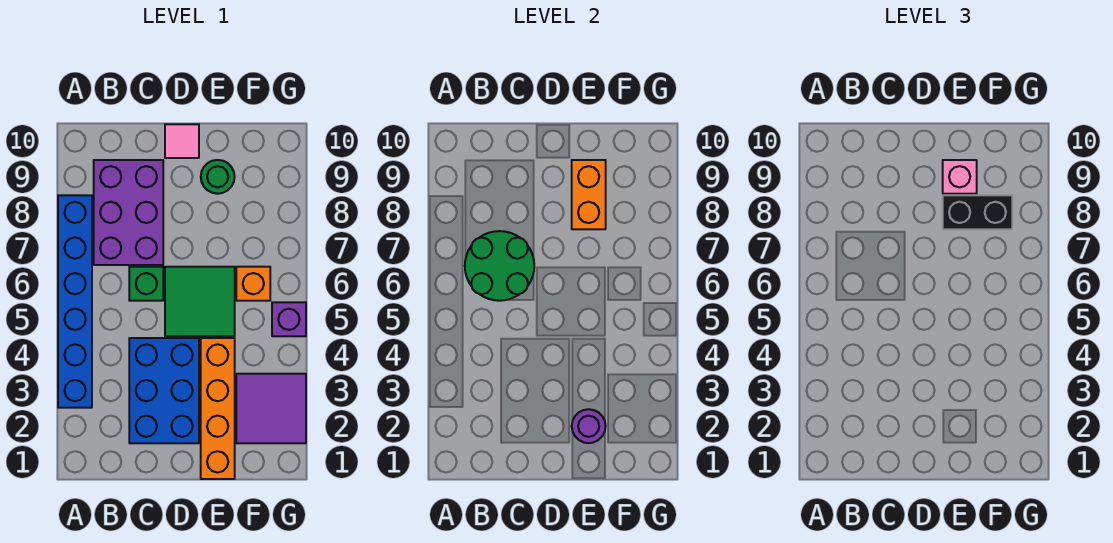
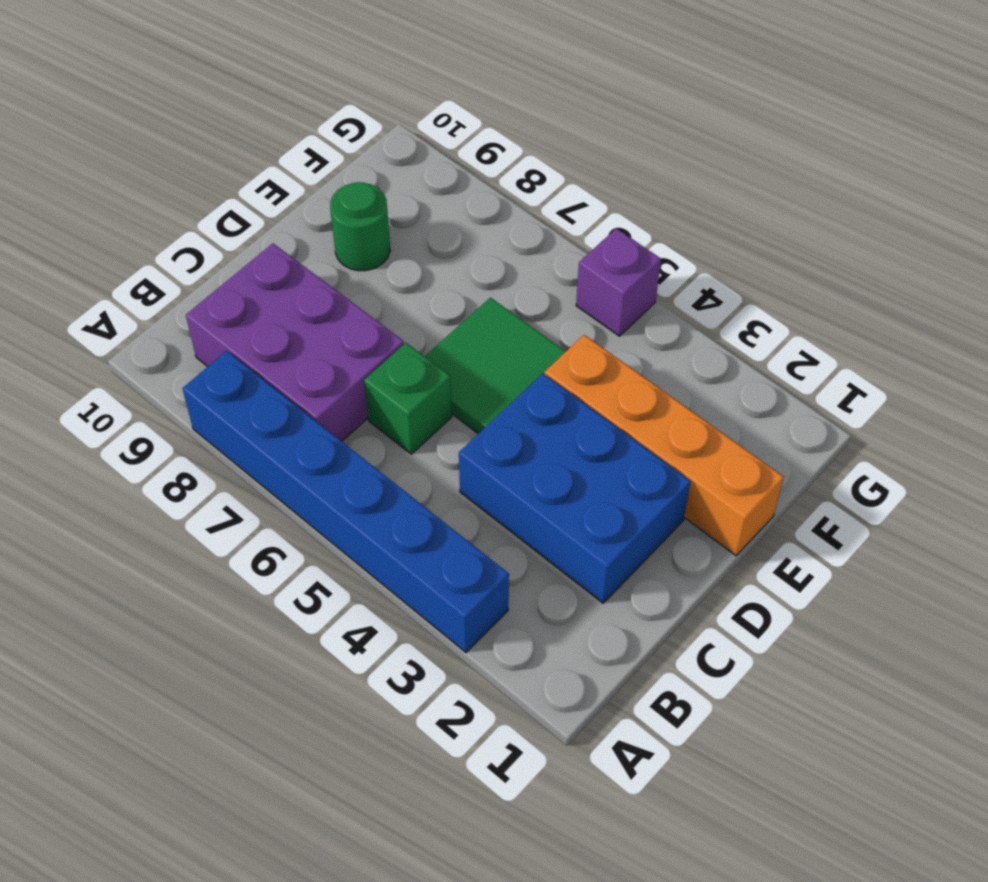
none -> pink tile D10 level 1
none -> purple tile F2:G3 level 1
none -> orange brick F6 level 1

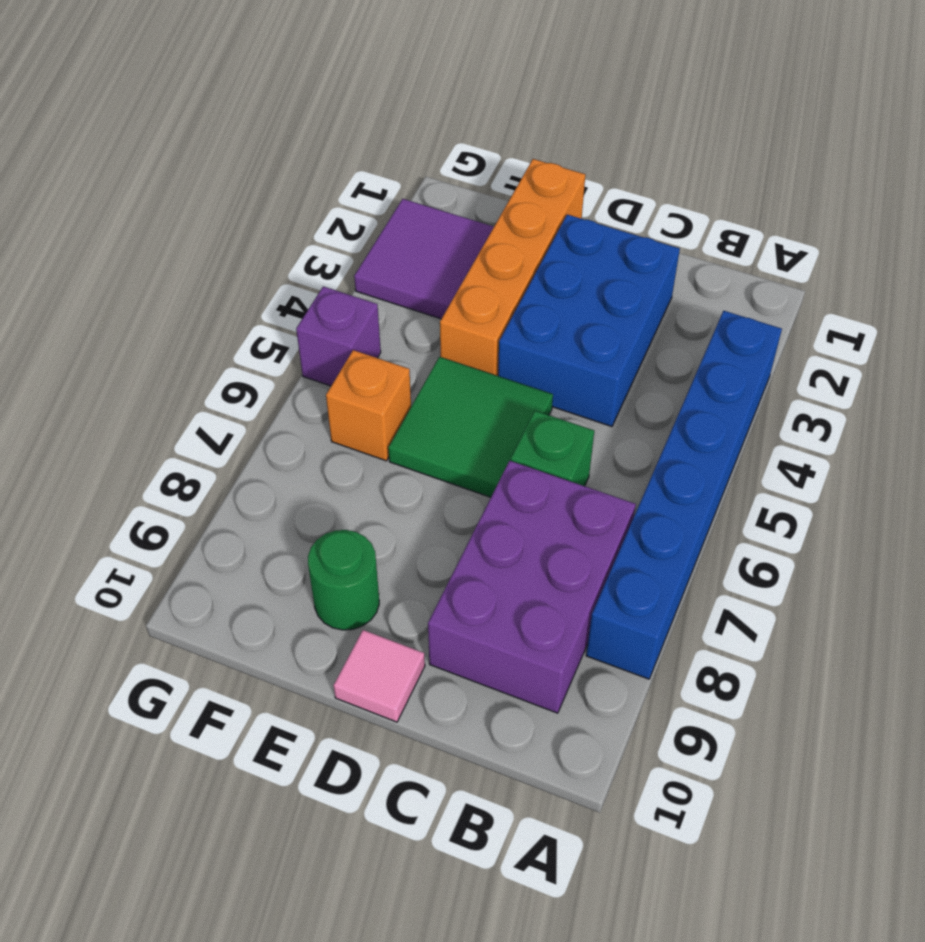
none -> green round brick B6:C7 level 2
none -> purple round brick E2 level 2
none -> orange brick E8:E9 level 2

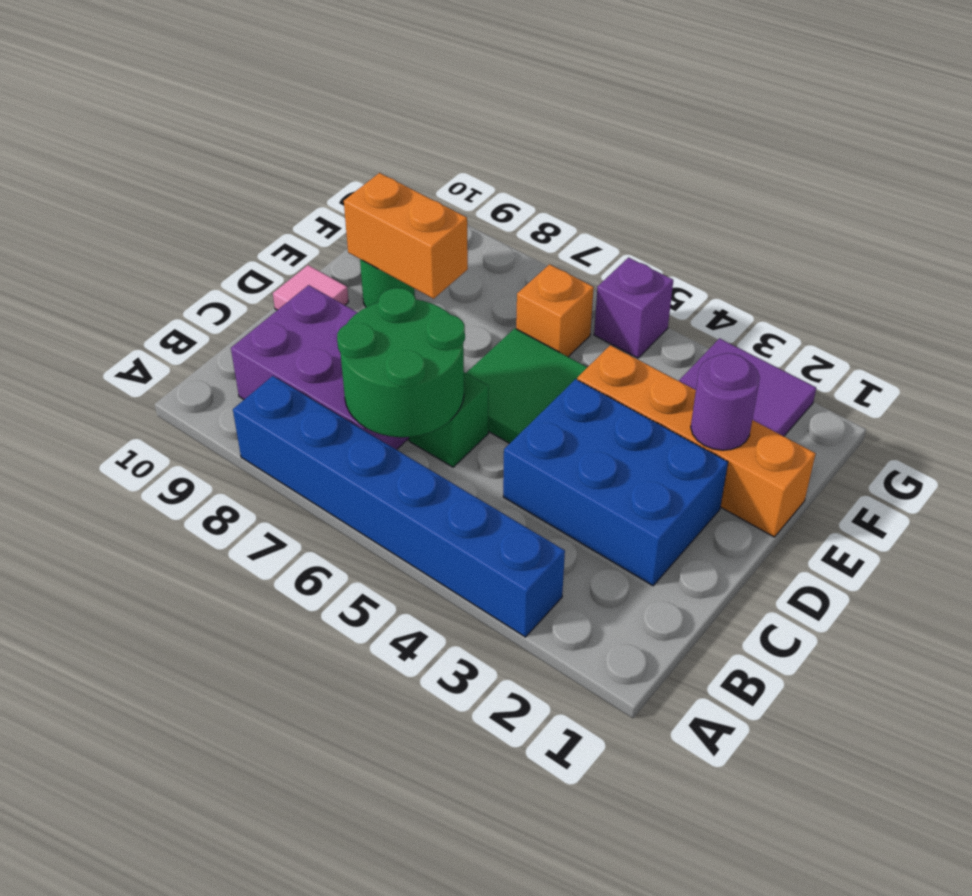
none -> black brick E8:F8 level 3
none -> pink brick E9 level 3

